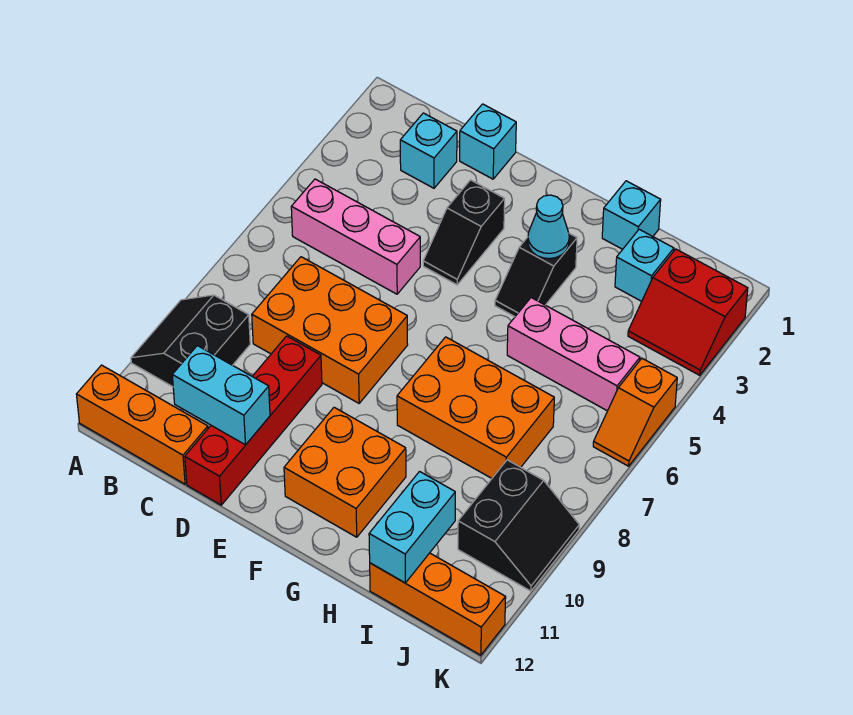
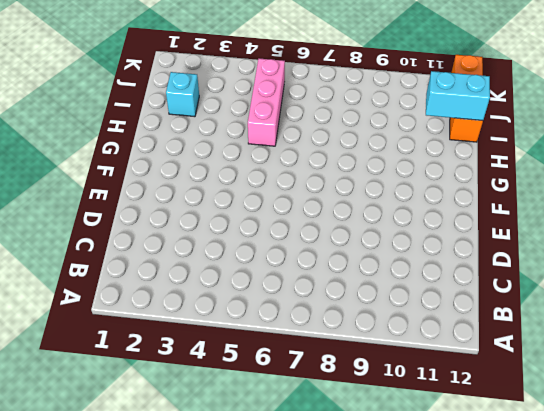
none -> black slope A9:B10 level 1 top B
none -> orange brick A12:C12 level 1
none -> pink brick B5:D5 level 1

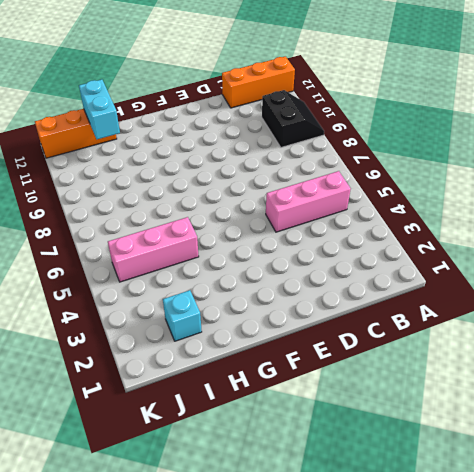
none -> cyan brick C2 level 1
none -> orange brick C7:E8 level 1
none -> cyan brick D1 level 1

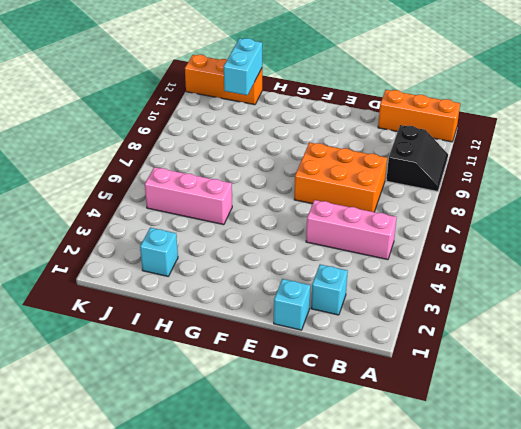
none -> red brick D9:D12 level 1
none -> black slope E3:E4 level 1 top 3
none -> orange brick F10:G11 level 1

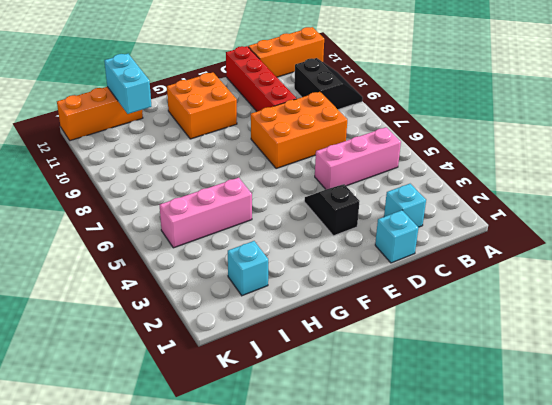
none -> black slope G3:G4 level 1 top 3
none -> orange brick G7:I8 level 1
none -> cyan brick H1 level 1

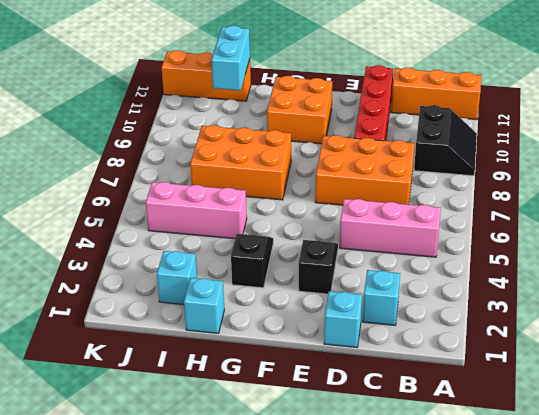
none -> red slope J2:K3 level 1 top 2
none -> black slope J9:K10 level 1 top J
none -> orange slope K5:K6 level 1 top 5

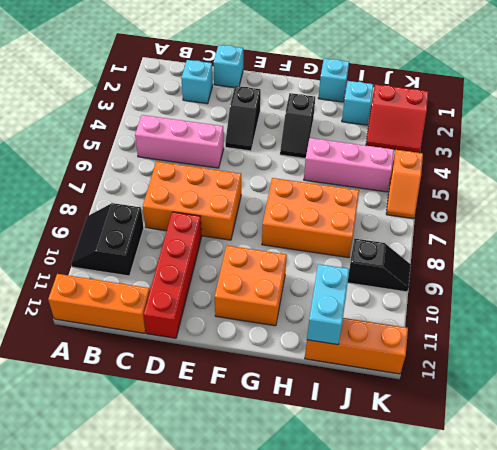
black slope J9:K9 level 1 top J -> black slope J9:K10 level 1 top J
none -> cyan brick C11:D11 level 2
none -> cyan cone G3 level 2

